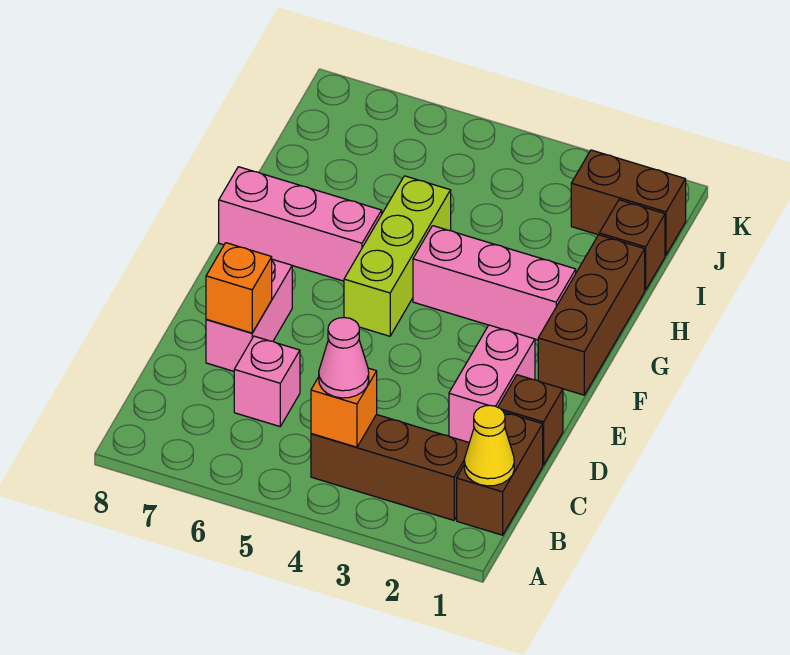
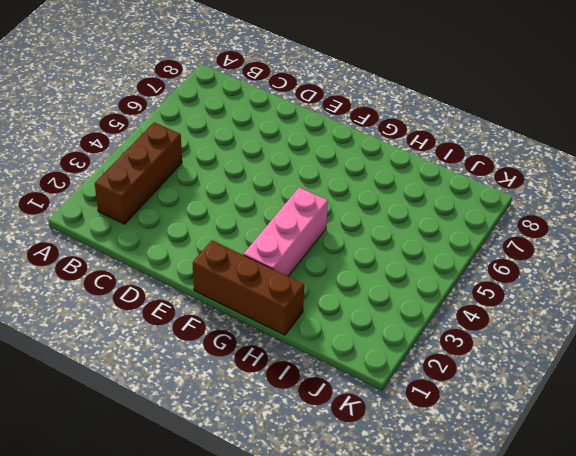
none -> brown brick B1:C1 level 1
none -> pink brick C6 level 1
none -> brown brick D1 level 1

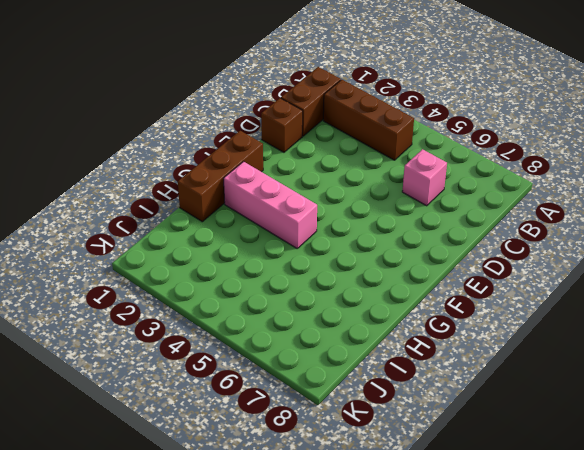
none -> pink brick D2:E2 level 1
none -> pink brick D7:E7 level 1
none -> lime brick F5:H5 level 1

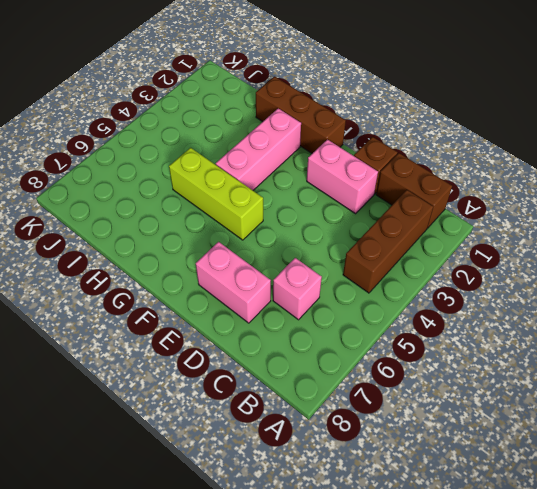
none -> pink brick G6:G8 level 1
none -> brown brick I1 level 1
none -> brown brick J1:J2 level 1

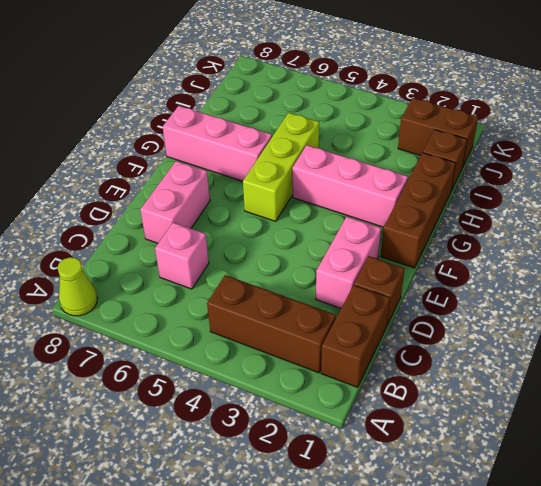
lime cone A8 level 1 -> none
none -> yellow cone B1 level 2
none -> orange brick B4 level 2
none -> orange brick D7 level 2

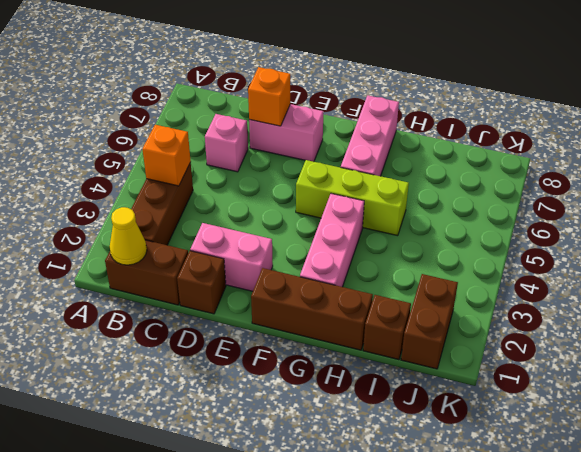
none -> pink cone B4 level 3

